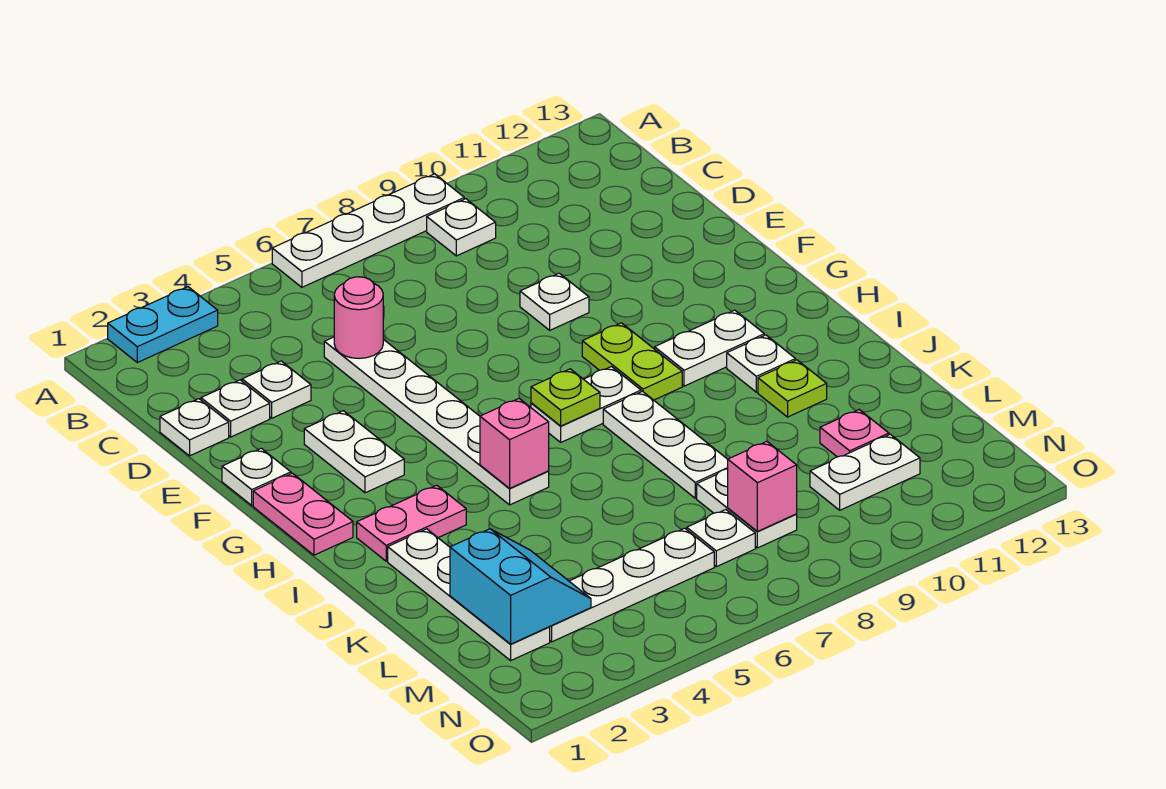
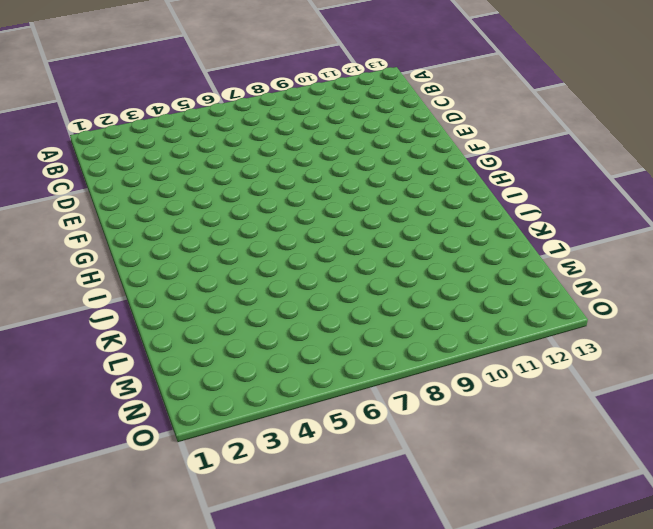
none -> cyan plate A2:A3 level 1
none -> white plate A6:A9 level 1
none -> white plate B9 level 1

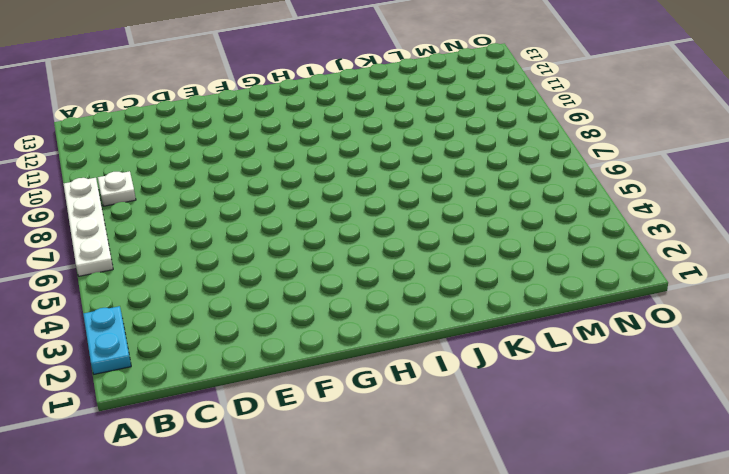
none -> white plate D1 level 1
none -> white plate D2 level 1
none -> white plate D3 level 1

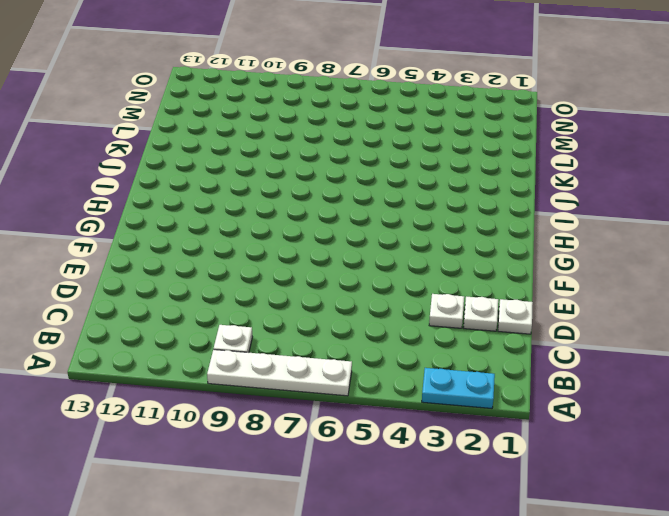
none -> white plate D5:I5 level 1
none -> white plate E9 level 1
none -> white plate F1 level 1

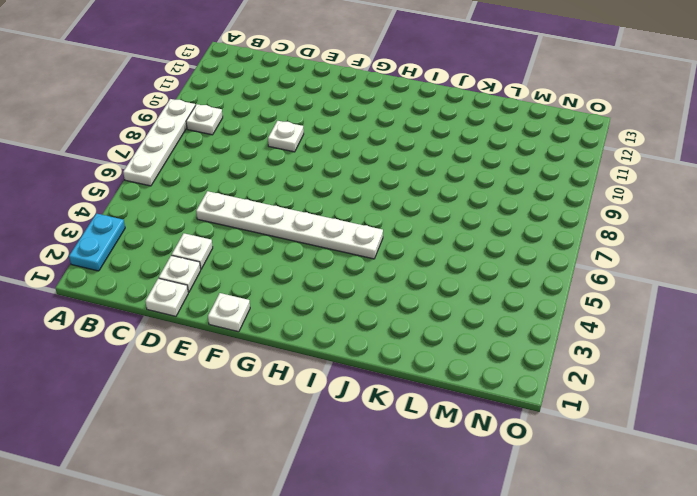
none -> white plate F3:G3 level 1
none -> pink plate G1:H1 level 1
none -> lime plate G9:H9 level 1

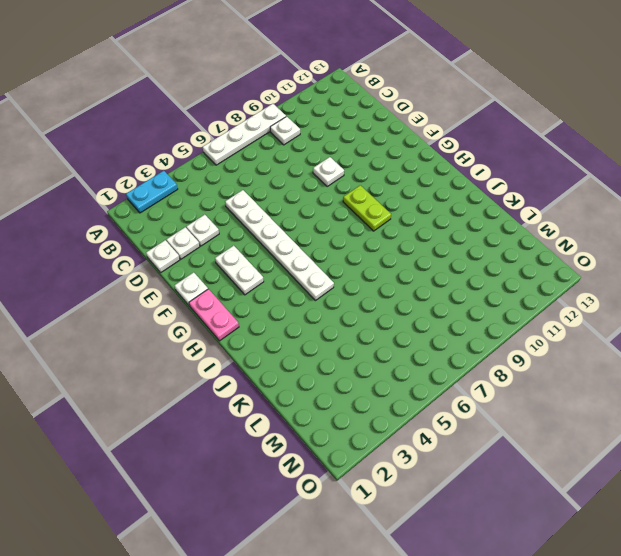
none -> white plate H7:H8 level 1
none -> white plate H10:H11 level 1
none -> pink plate I2:I3 level 1

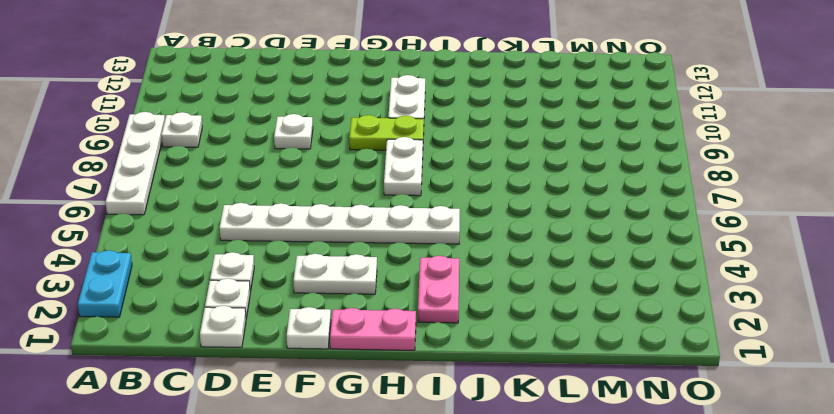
none -> white plate I8:K8 level 1
none -> white plate I11 level 1
none -> white plate J2:M2 level 1

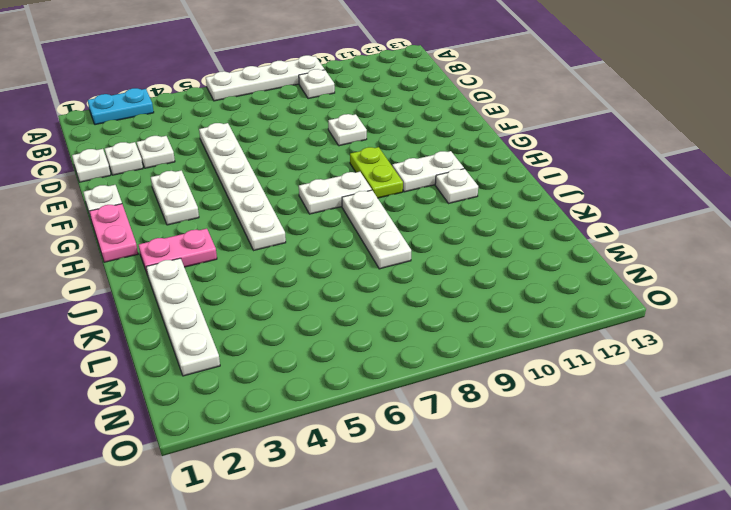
none -> lime plate J11 level 1
none -> white plate L8:M8 level 1
none -> pink plate L11 level 1

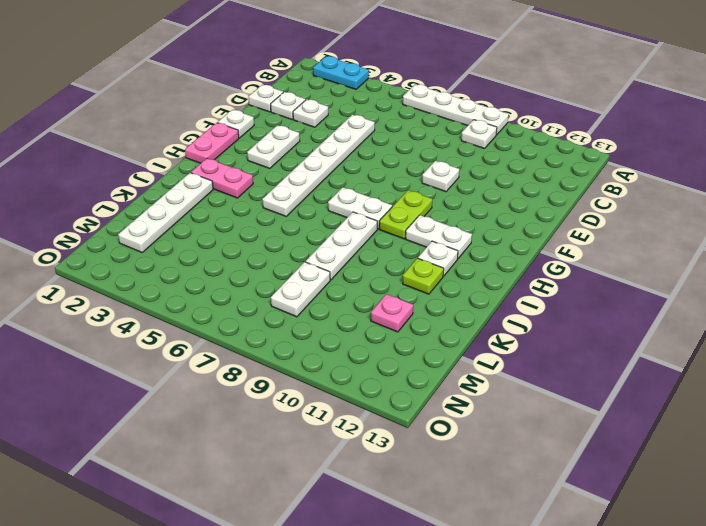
none -> white plate M3:M6 level 1
none -> white plate M7 level 1
none -> white plate M10:M11 level 1

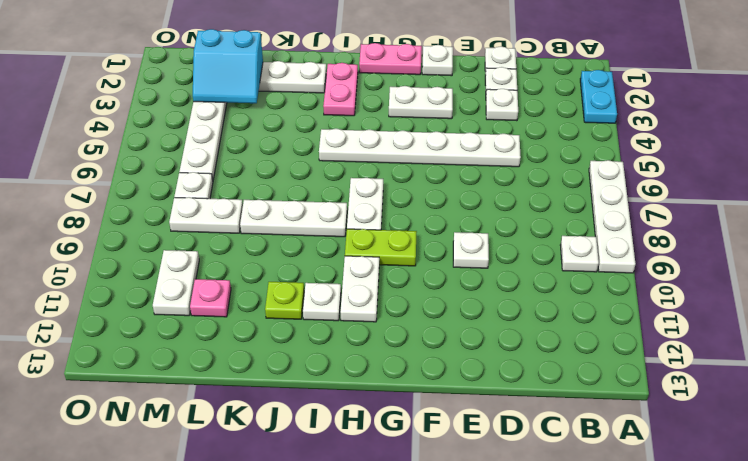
none -> pink round brick D5 level 2
none -> lime plate H7 level 2
none -> pink brick I5 level 2

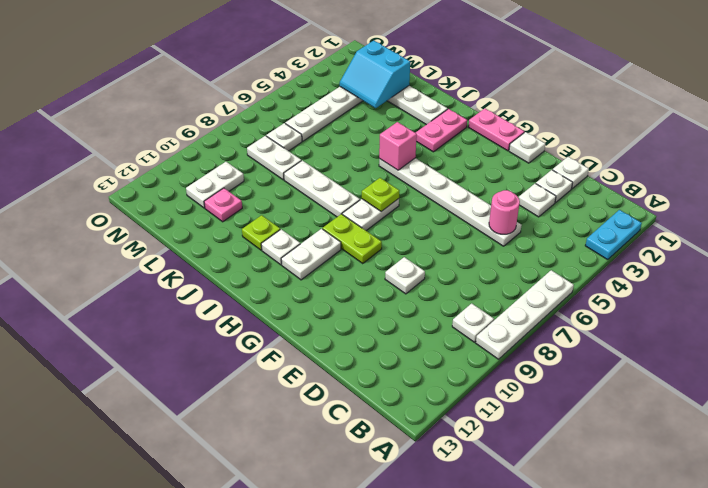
none -> white plate F3:G3 level 1
none -> pink brick M8 level 2

